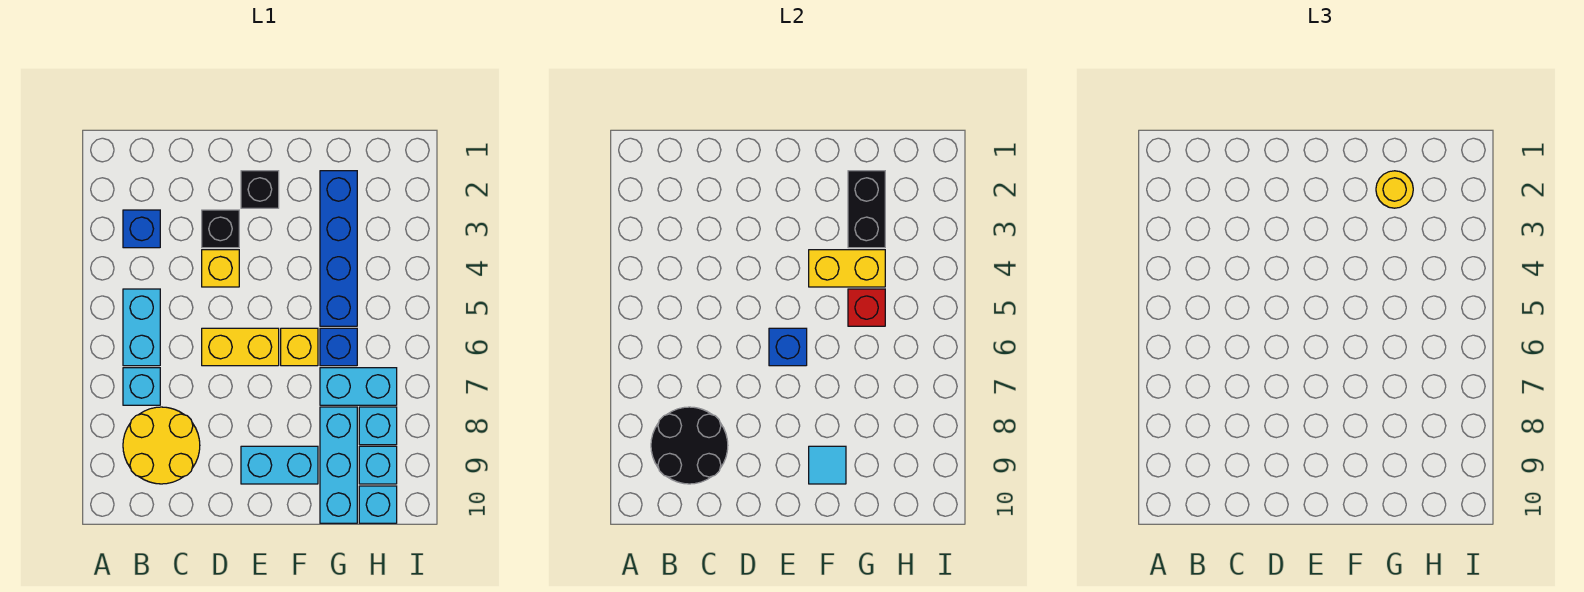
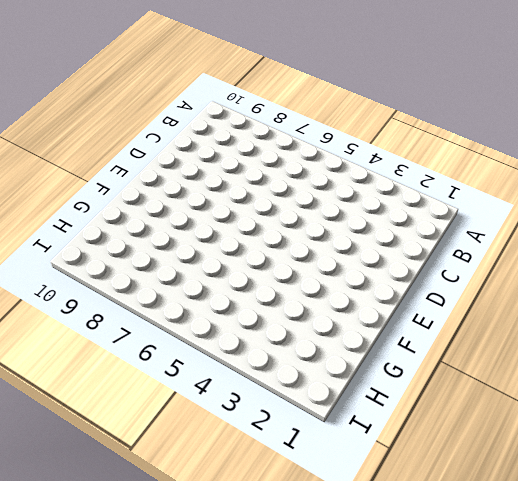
none -> blue brick B3 level 1
none -> cyan brick B5:B6 level 1
none -> cyan brick B7 level 1

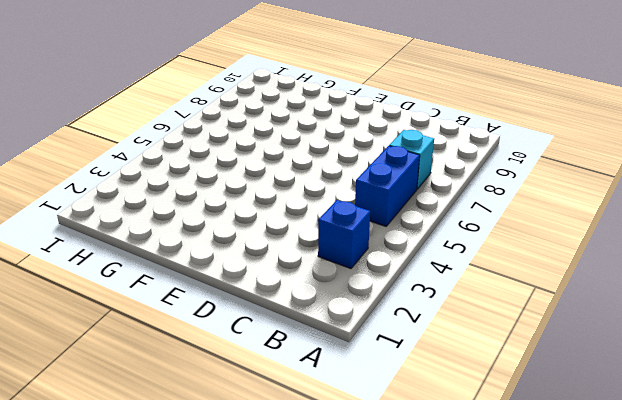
blue brick B5:B6 level 1 -> cyan brick B5:B6 level 1
none -> yellow round brick B8:C9 level 1
none -> black brick D3 level 1
none -> yellow brick D4 level 1

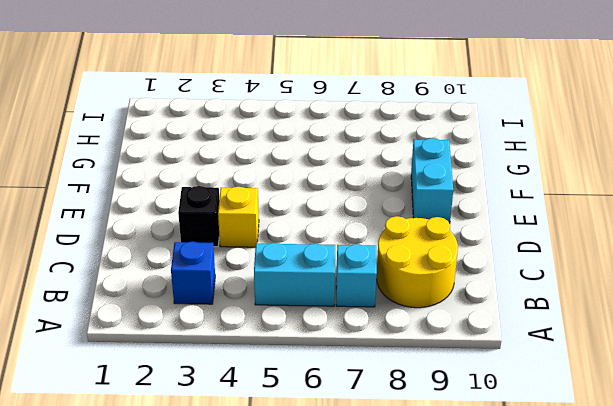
none -> yellow brick D6:E6 level 1
none -> black brick E2 level 1
none -> yellow brick F6 level 1

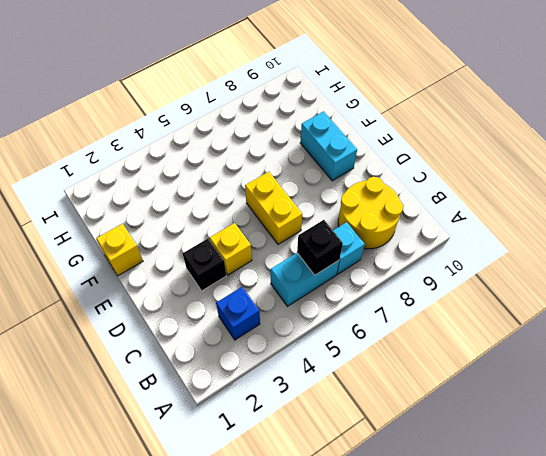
black brick B6 level 2 -> black brick E2 level 1
yellow brick F1 level 1 -> yellow brick F6 level 1
none -> blue brick G2:G5 level 1
none -> blue brick G6 level 1
none -> cyan brick G7:H7 level 1

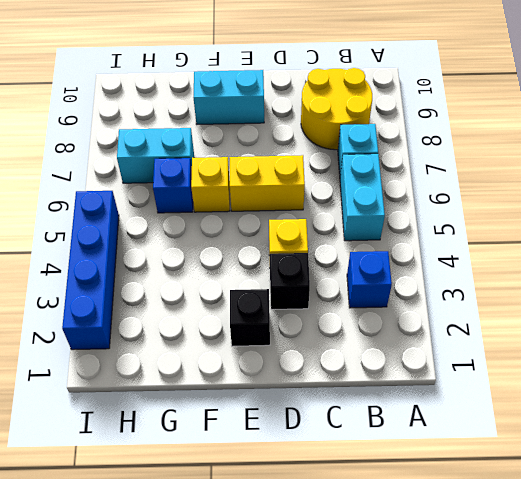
blue brick I2:I5 level 1 -> blue brick G2:G5 level 1
none -> cyan brick G8:G10 level 1
none -> cyan brick H8 level 1
none -> cyan brick H9 level 1

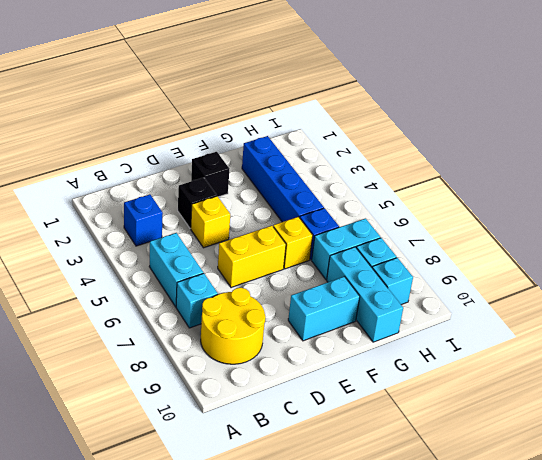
none -> cyan brick H10 level 1
none -> black round brick B8:C9 level 2
none -> blue brick E6 level 2

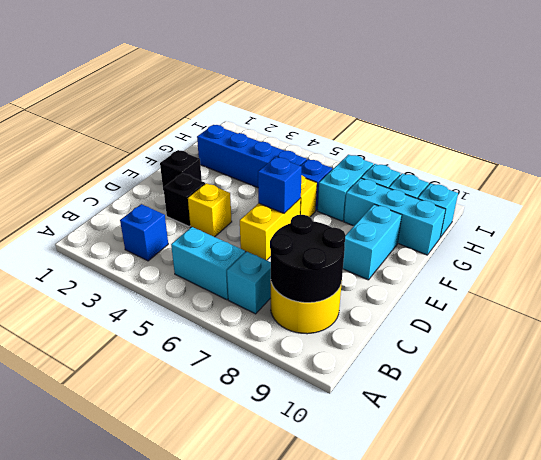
none -> yellow brick F4:G4 level 2
none -> cyan tile F9 level 2
none -> black brick G2:G3 level 2

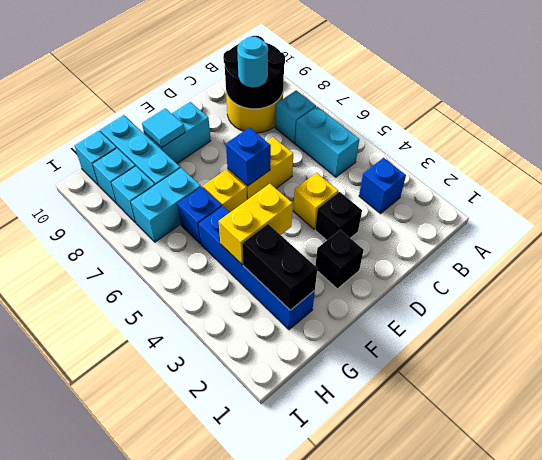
cyan round brick C8 level 3 -> none
none -> red brick G5 level 2
none -> yellow round brick G2 level 3

